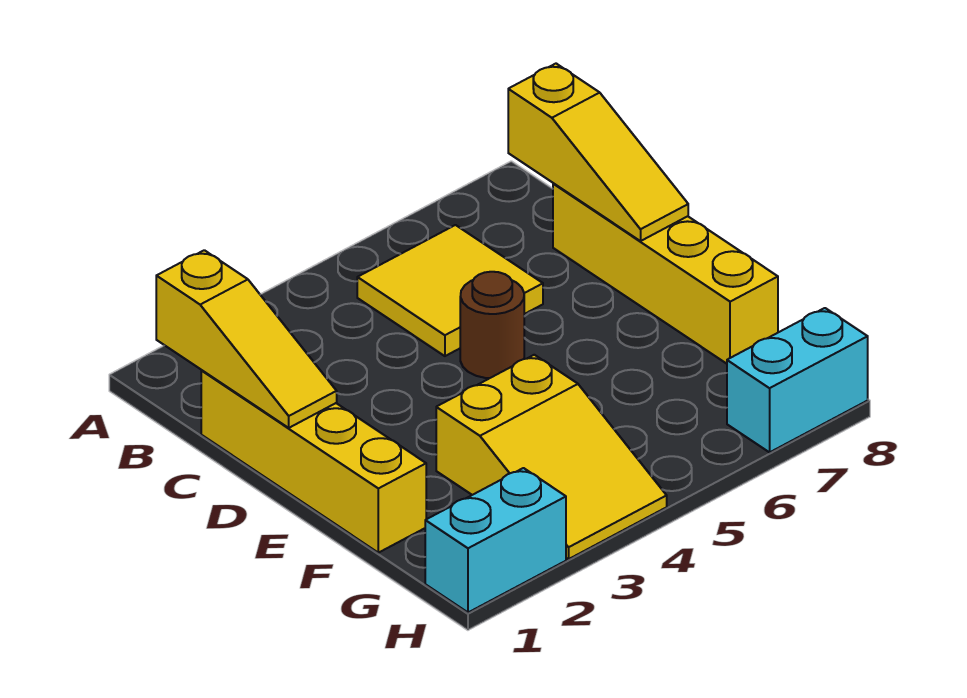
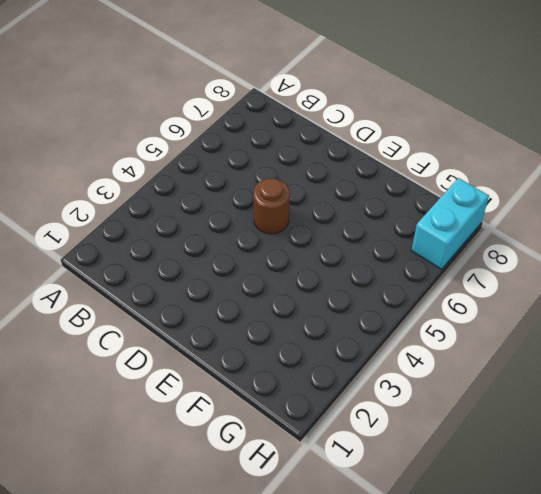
none -> yellow tile B5:C6 level 1
none -> yellow brick C1:F1 level 1

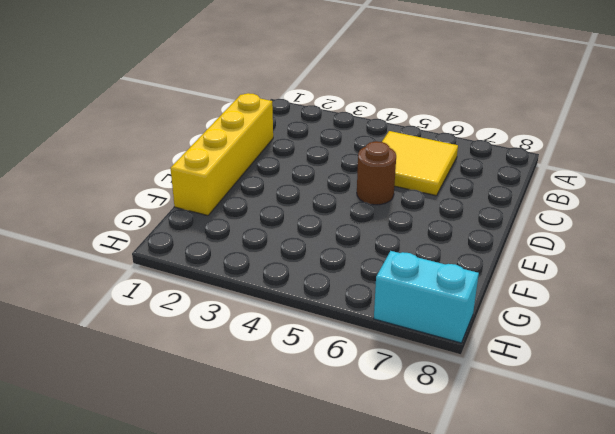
none -> yellow brick C8:F8 level 1
none -> yellow slope F3:H4 level 1 top F

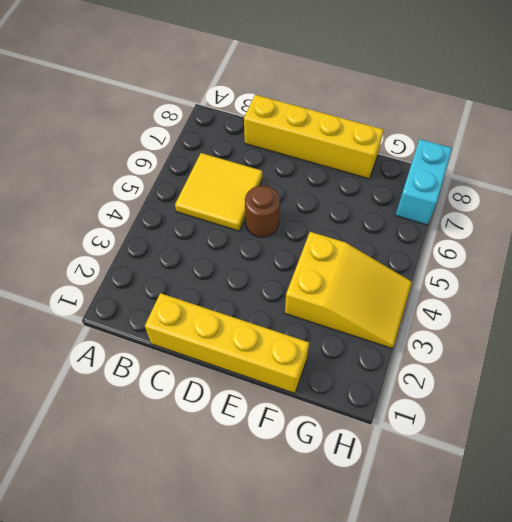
none -> cyan brick H1:H2 level 1
none -> yellow slope B1:D1 level 2 top B

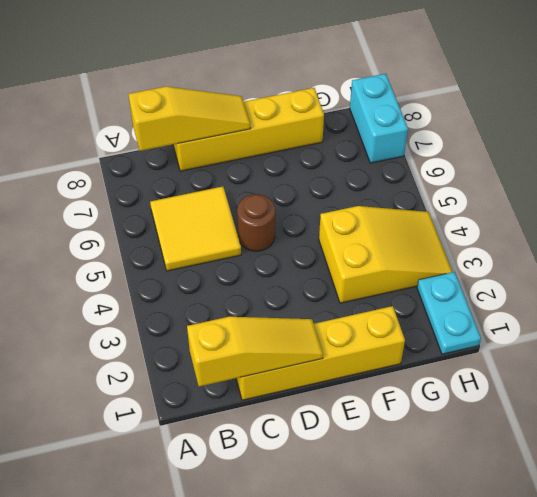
cyan plate H1:H2 level 1 -> cyan brick H1:H2 level 1

